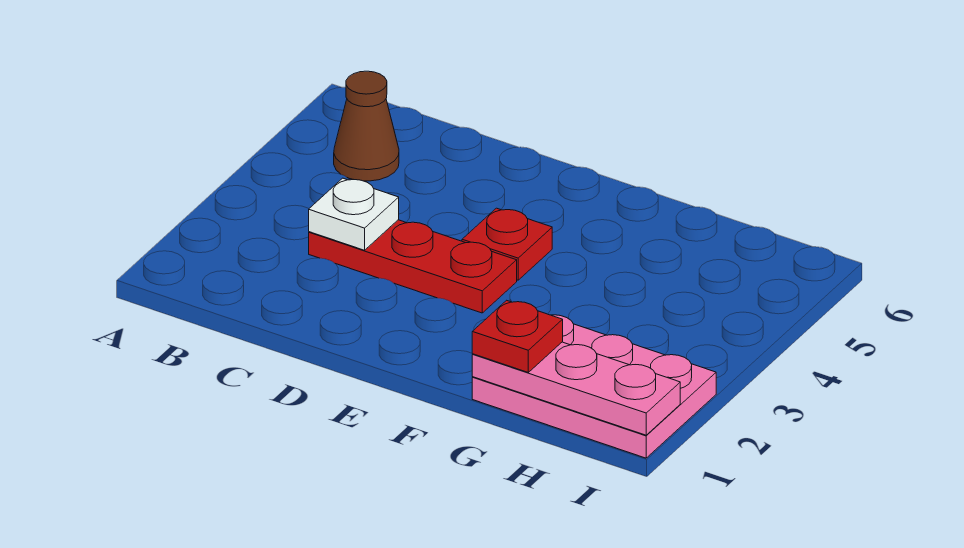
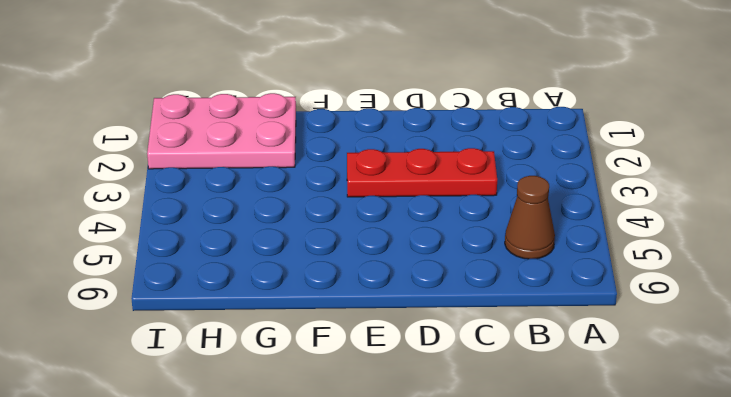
none -> red plate E4 level 1
none -> white plate C3 level 2

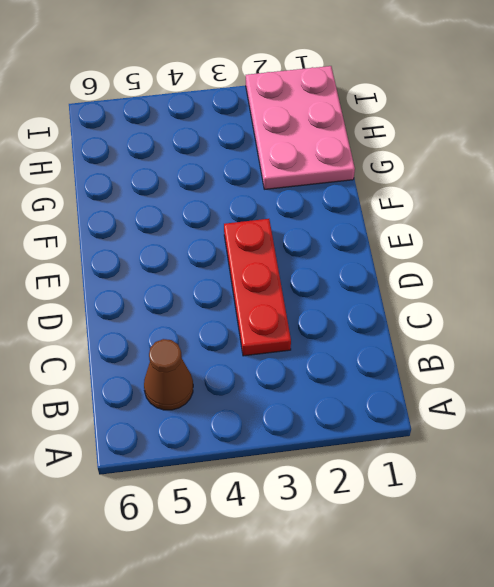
none -> red plate E4 level 1
none -> white plate C3 level 2

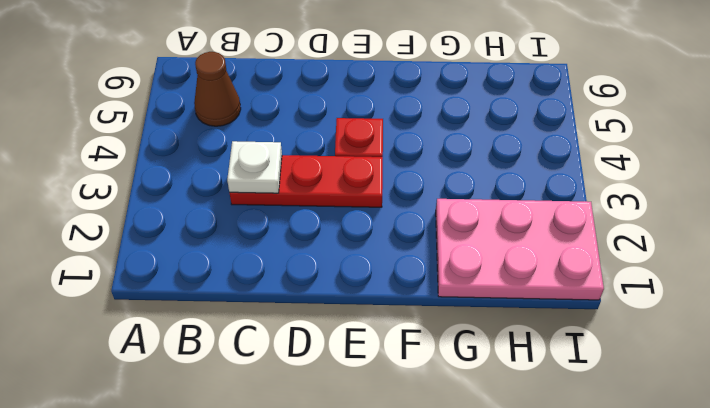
none -> pink plate G1:I1 level 2
none -> red plate G1 level 3

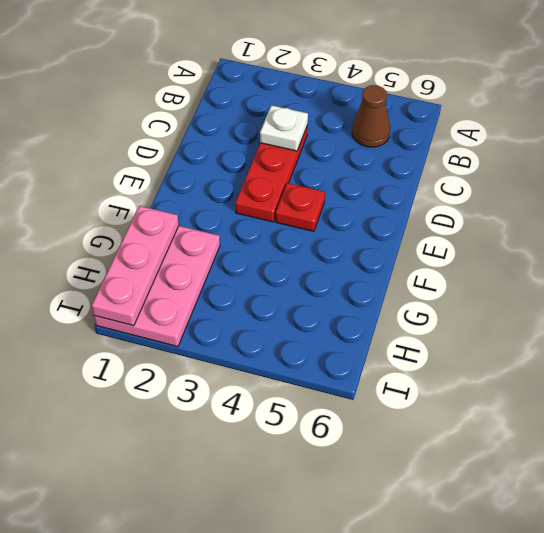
none -> red plate G1 level 3

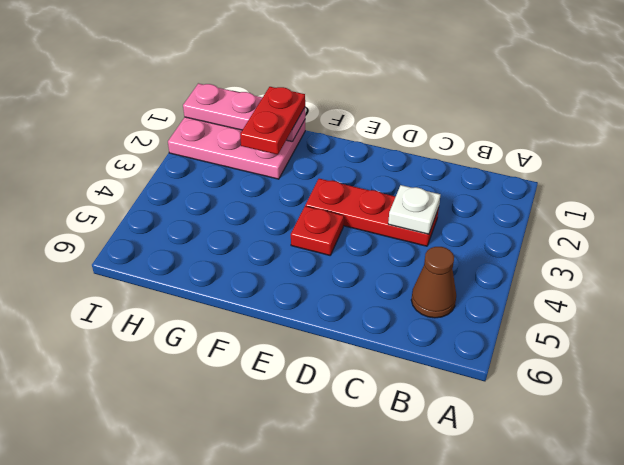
red plate G1:G2 level 3 -> red plate G1 level 3

